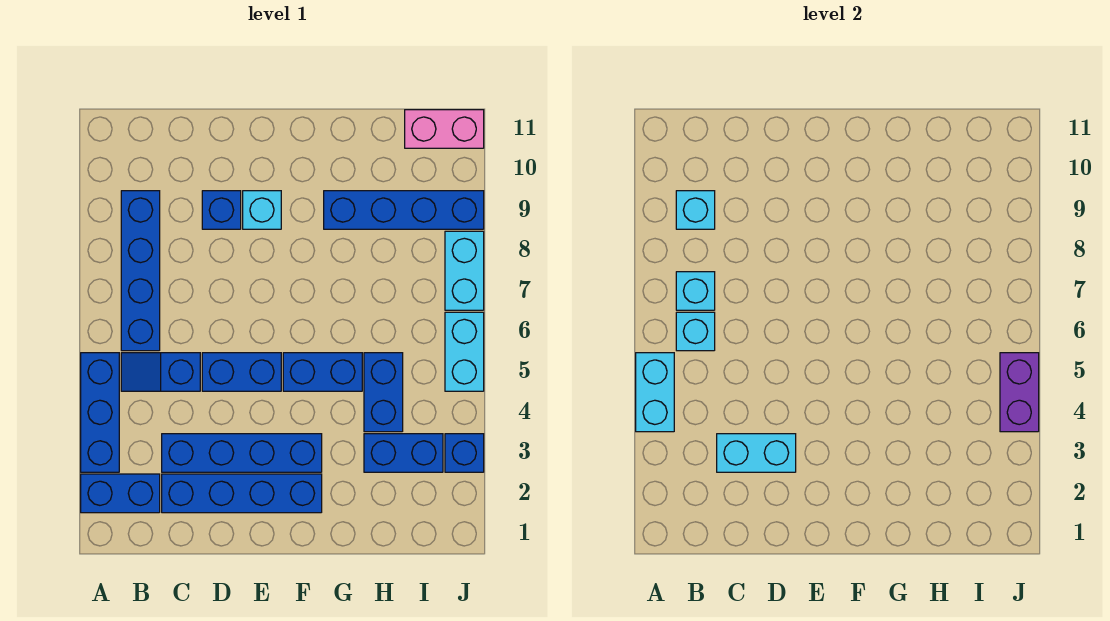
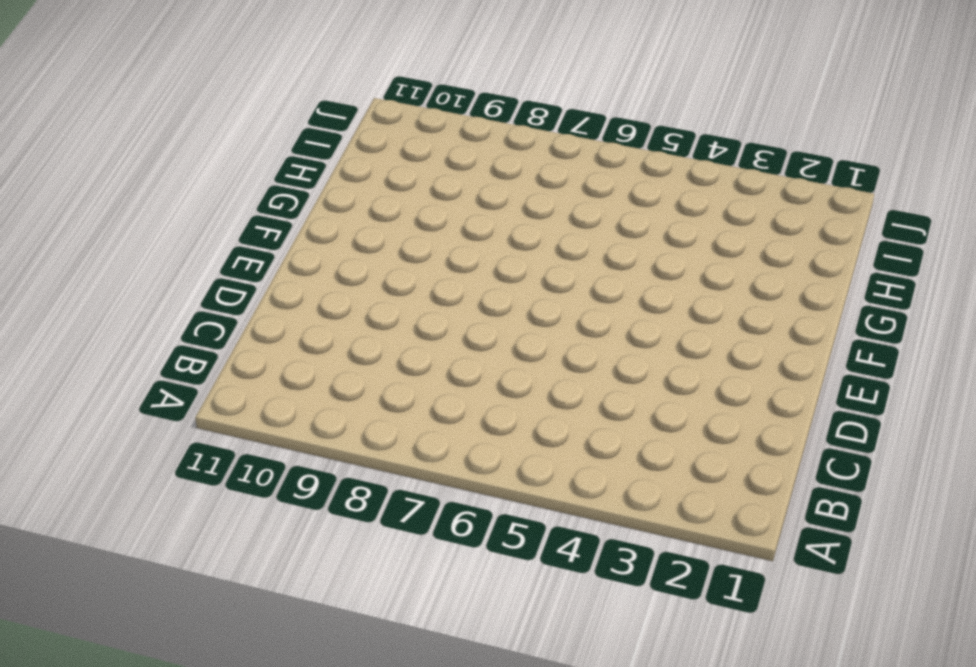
none -> blue brick A2:B2 level 1
none -> blue brick A3:A5 level 1
none -> blue slope B5:C5 level 1 top C

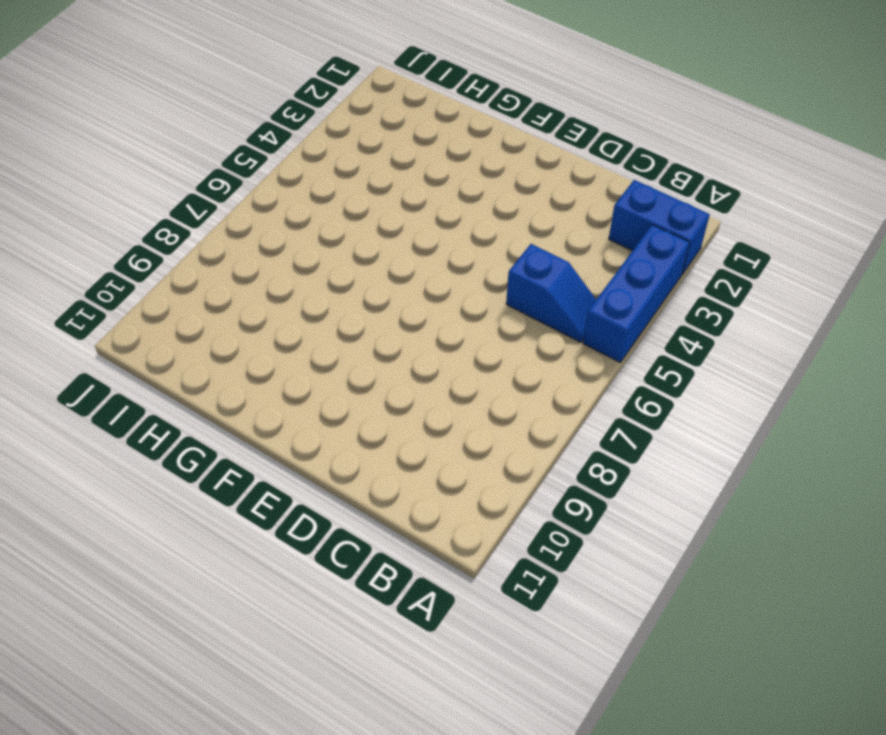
none -> blue brick B6:B9 level 1
none -> blue brick C2:F2 level 1
none -> blue brick C3:F3 level 1

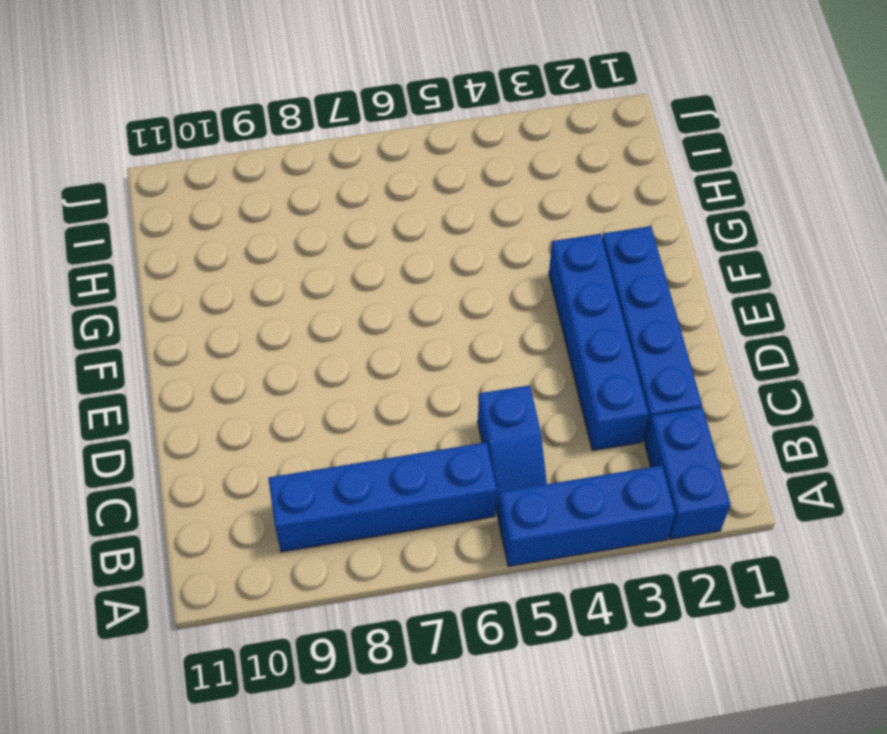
none -> blue brick D5:E5 level 1
none -> blue brick D9 level 1
none -> cyan brick E9 level 1

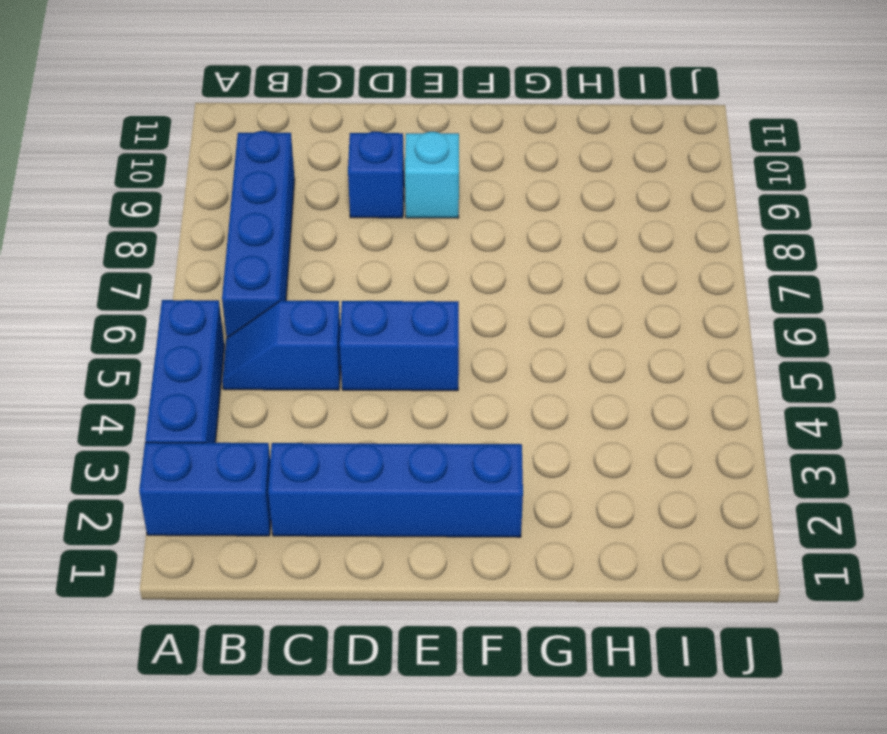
none -> blue brick C3:F3 level 1
none -> blue brick F5:G5 level 1
none -> blue brick G9:J9 level 1

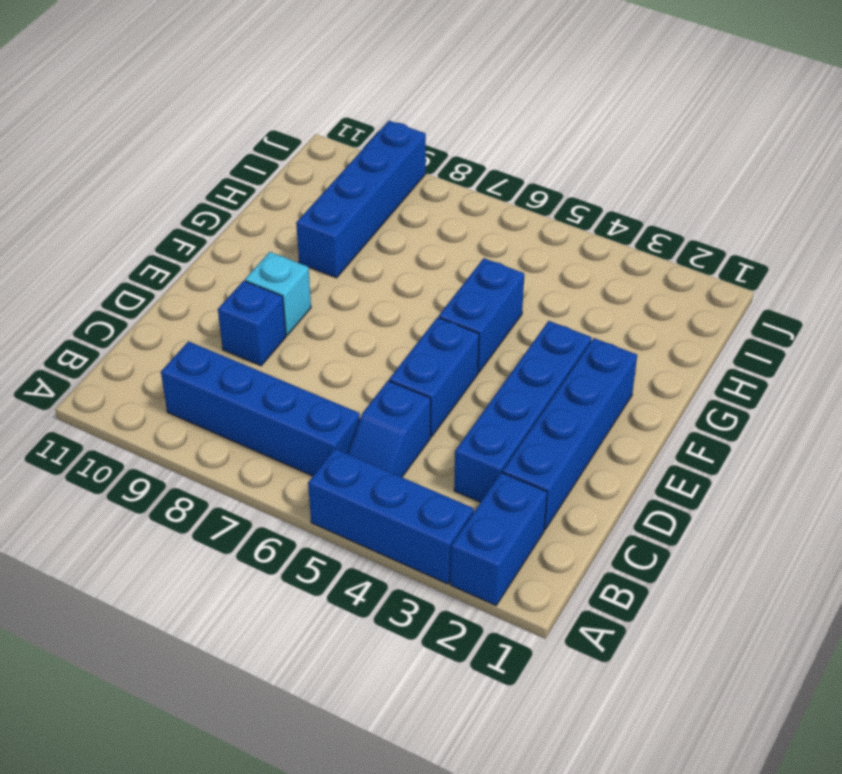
none -> blue brick H3:I3 level 1
none -> blue brick H4:H5 level 1
none -> pink brick I11:J11 level 1

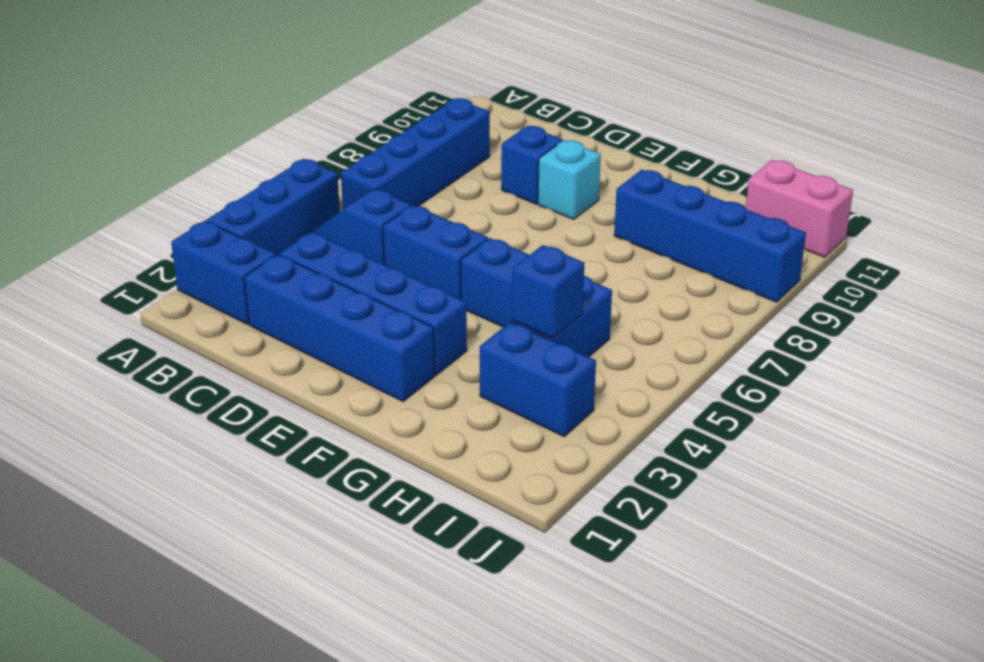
blue brick H4 level 2 -> blue brick J3 level 1
none -> cyan brick J5:J6 level 1
none -> cyan brick J7:J8 level 1
none -> cyan brick A4:A5 level 2

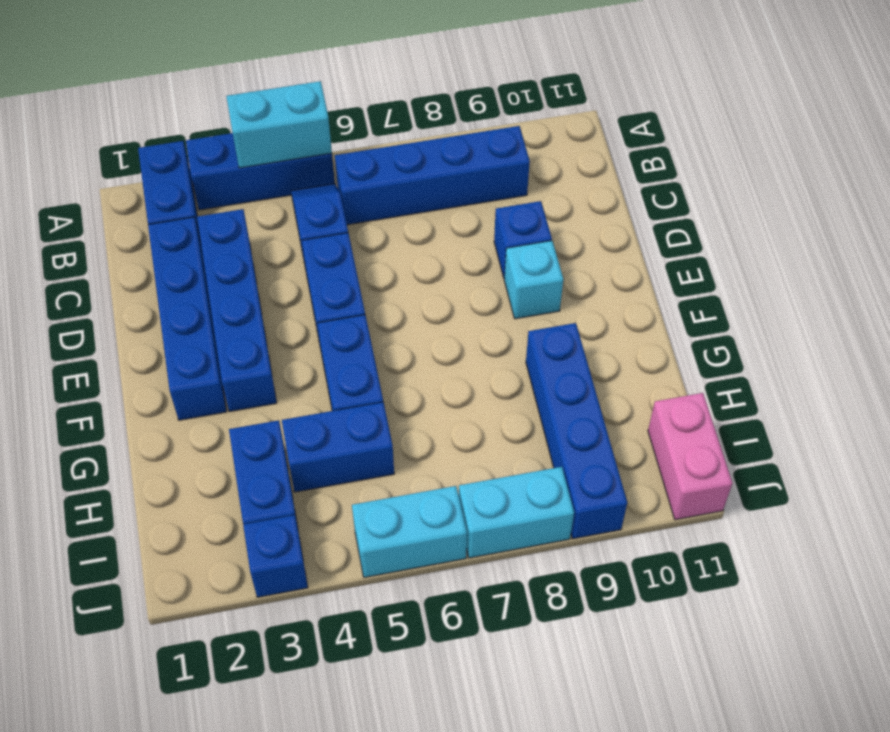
none -> cyan brick B6 level 2
none -> cyan brick B7 level 2
none -> cyan brick B9 level 2

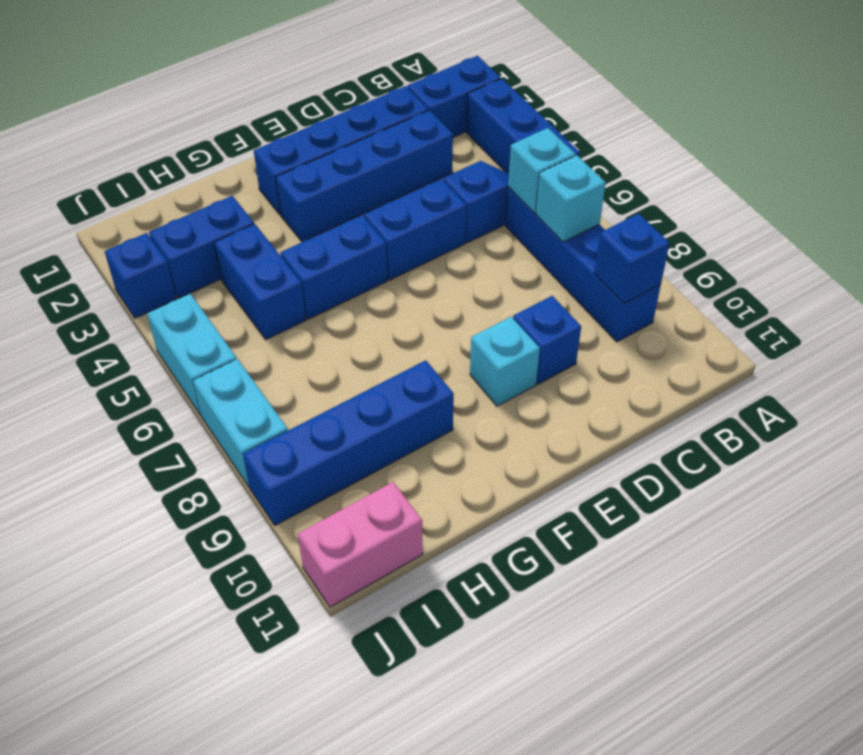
blue brick B9 level 2 -> cyan brick B9 level 2
none -> cyan brick A4:A5 level 2
none -> cyan brick C3:D3 level 2
none -> purple brick J4:J5 level 2

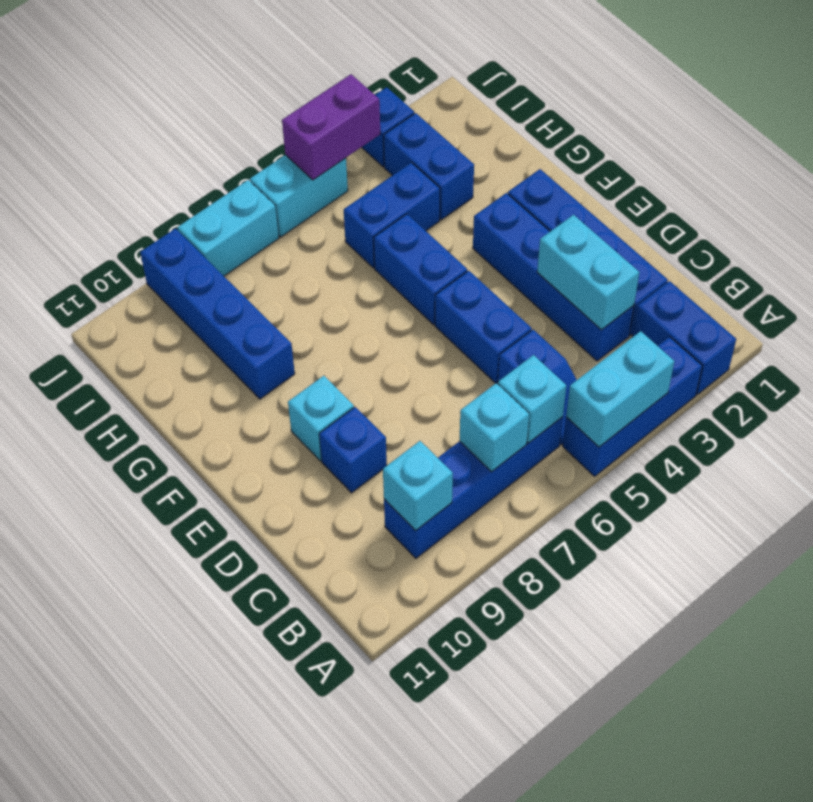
none -> pink brick I11:J11 level 1

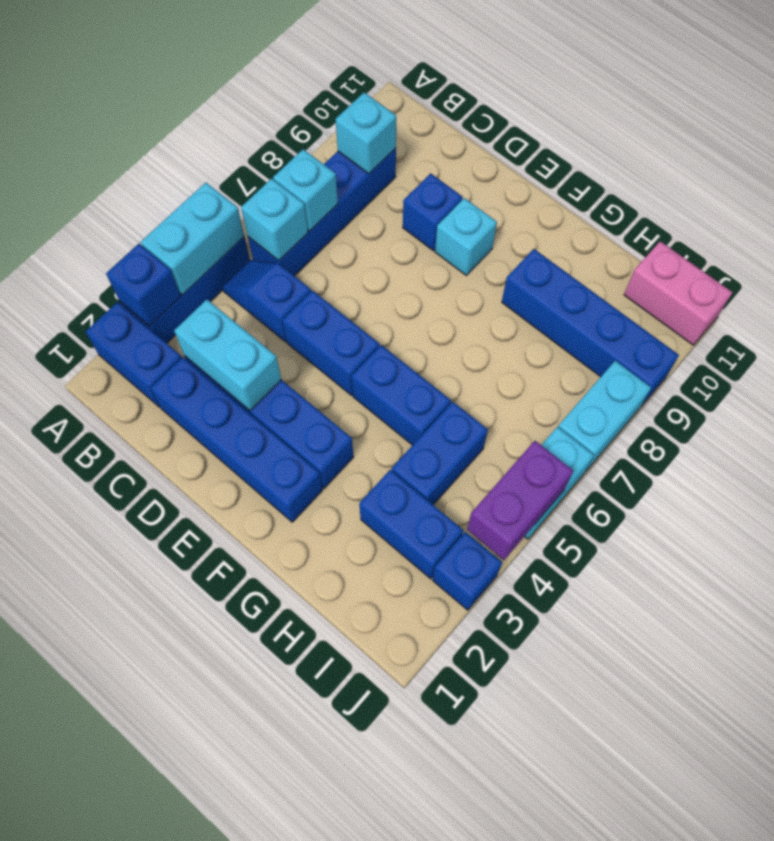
blue brick A3 level 2 -> none

